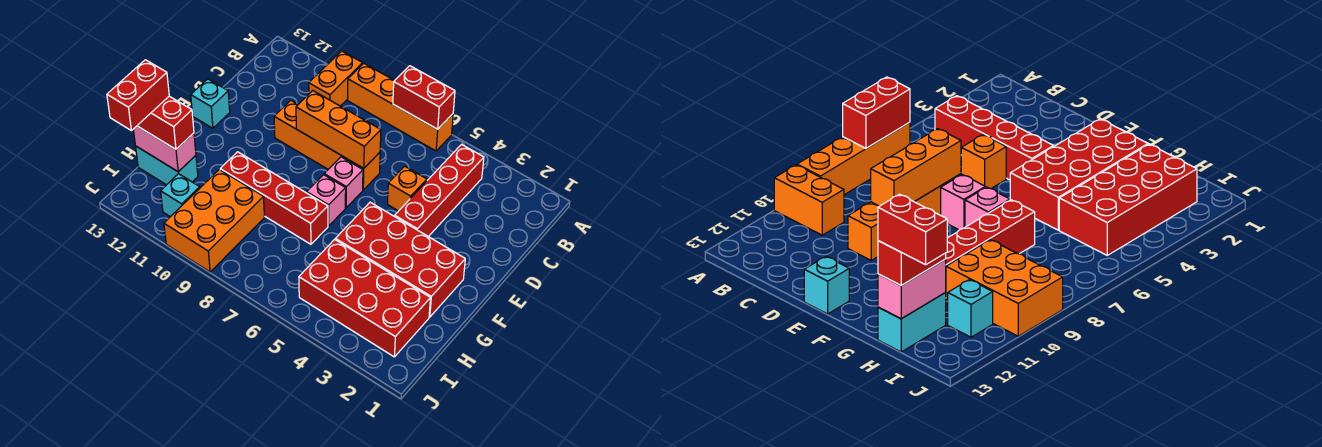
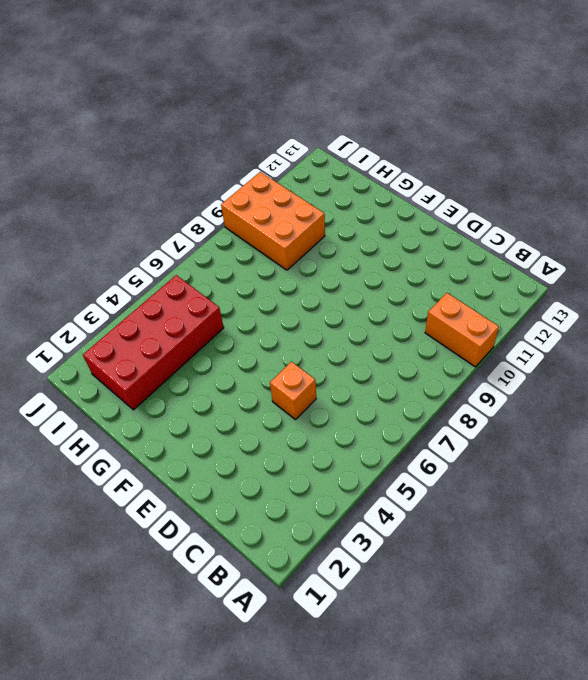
none -> orange brick A6:A9 level 1
none -> red brick B4:E4 level 1
none -> orange brick D7:D10 level 1

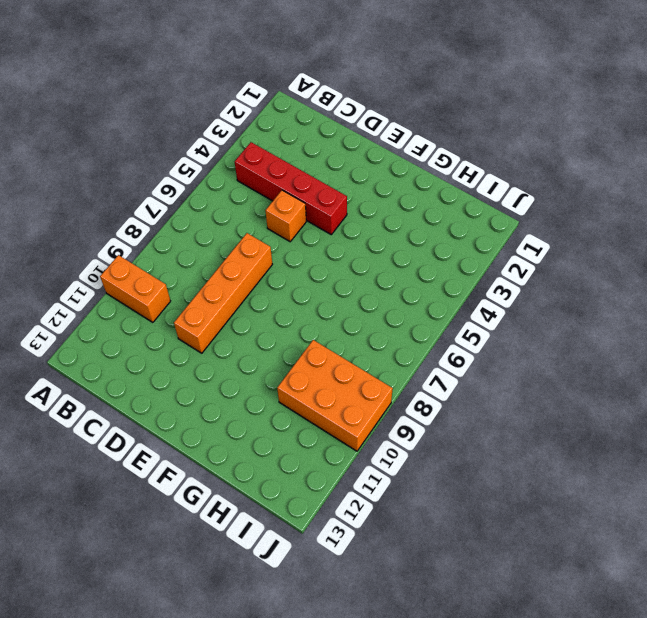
none -> orange brick A6:A9 level 1
none -> pink brick E7 level 1
none -> cyan brick E13 level 1

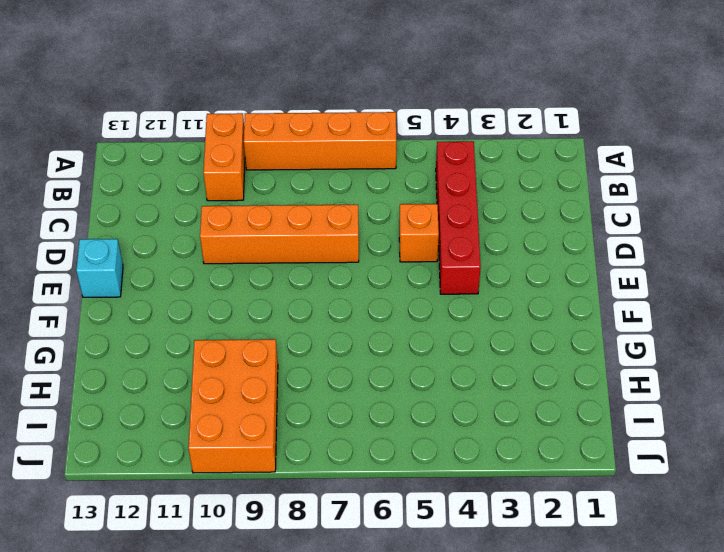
none -> pink brick E7 level 1
none -> red brick F2:G5 level 1
none -> pink brick F7 level 1

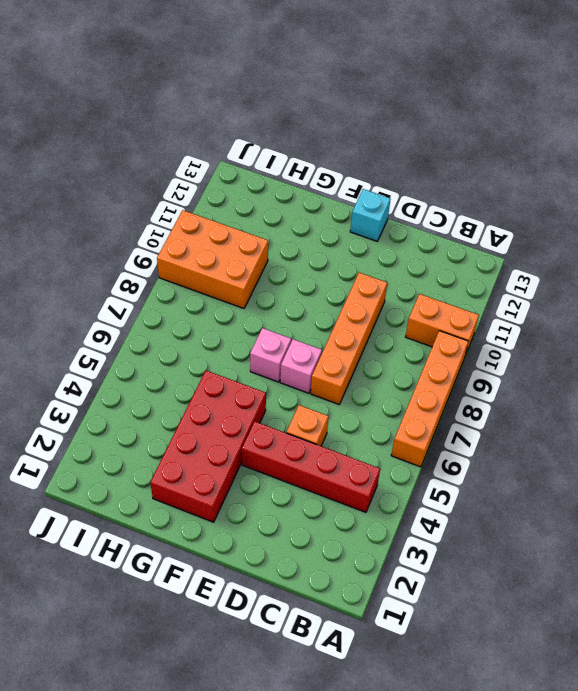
none -> red brick G7:G10 level 1
none -> red brick H2:I5 level 1
none -> cyan brick H12:H13 level 1

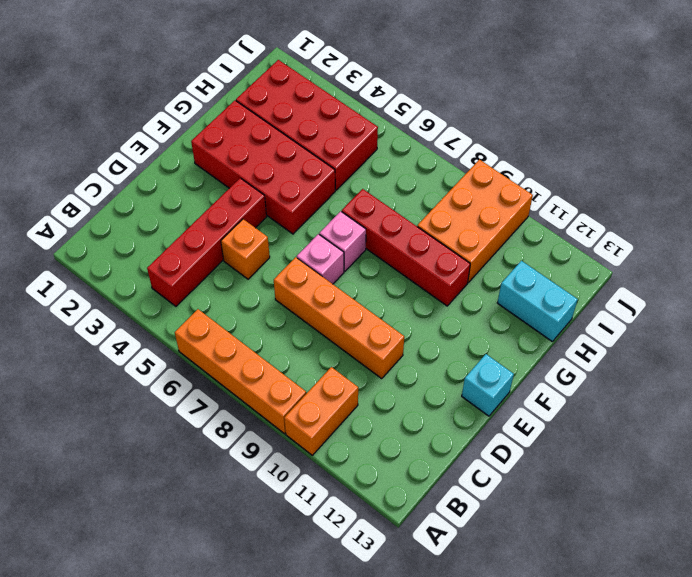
none -> cyan brick I11 level 1
none -> red brick A6:A7 level 2
none -> orange brick D7:D9 level 2

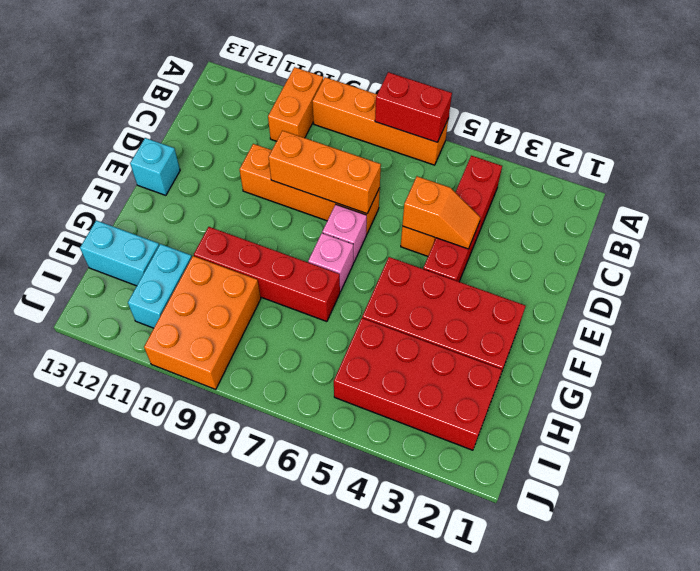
orange slope D4:D5 level 2 top 5 -> none
cyan brick H11:I11 level 1 -> cyan brick I11 level 1
none -> pink brick H12:H13 level 2
none -> red brick H12:H13 level 3
none -> red brick H13:I13 level 4

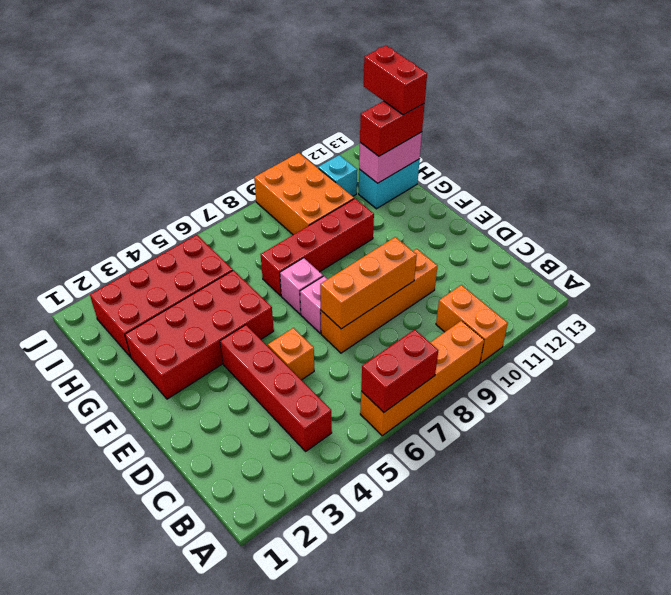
none -> cyan brick E13 level 1

